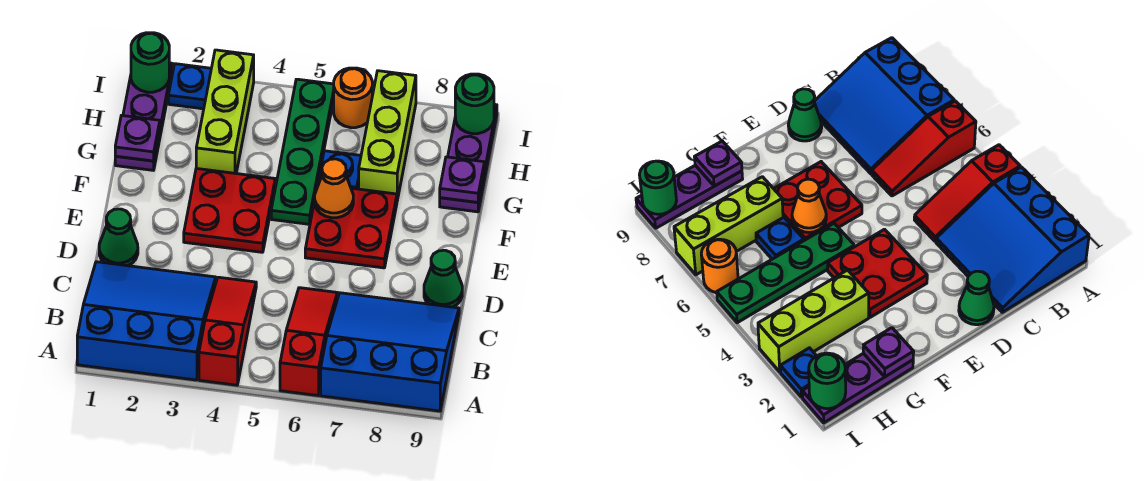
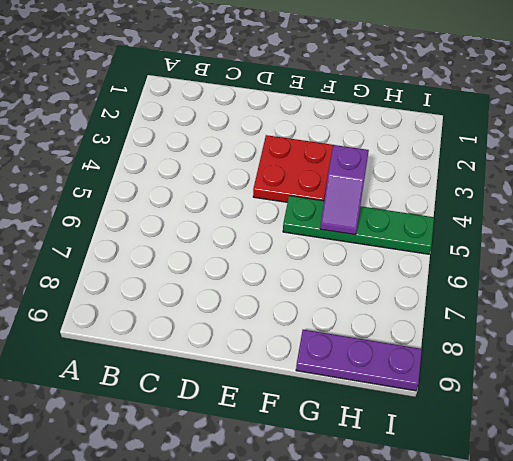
purple slope G4:G5 level 2 top 4 -> none
none -> blue slope A1:C3 level 1 top A
none -> red slope A4:C4 level 1 top A
none -> red slope A6:C6 level 1 top A

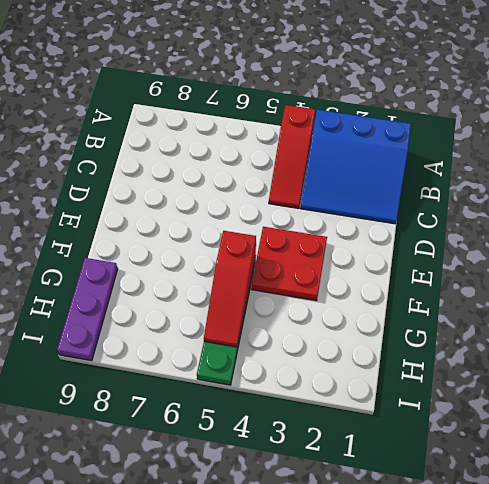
red slope F5:H5 level 2 top F -> red slope A6:C6 level 1 top A
none -> blue slope A7:C9 level 1 top A
none -> green cone D1 level 1
none -> green cone D9 level 1

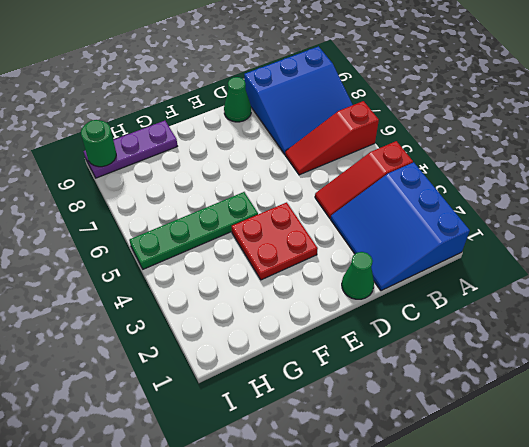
blue slope A7:C9 level 1 top 9 -> blue slope A7:C9 level 1 top A
none -> red plate E6:F7 level 1
none -> purple plate G1:I1 level 1
none -> lime brick G3:I3 level 1

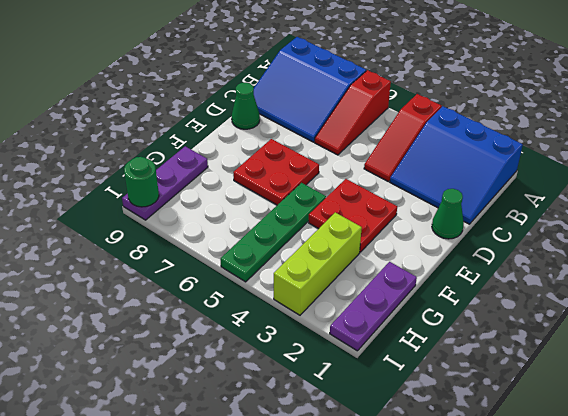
none -> blue plate G6 level 1
none -> lime brick G7:I7 level 1
none -> blue plate I2 level 1

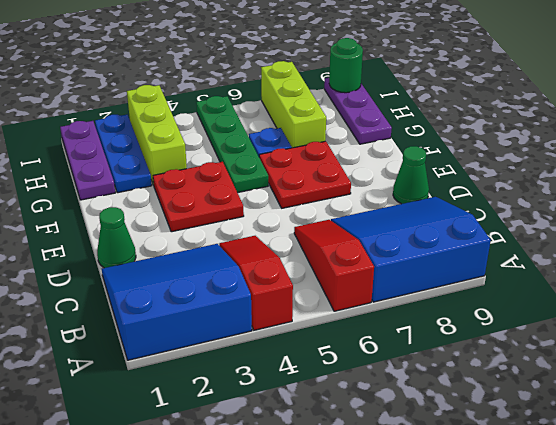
blue plate G2:I2 level 1 -> blue plate I2 level 1
none -> orange round brick I6 level 1
none -> orange cone F6 level 2
none -> purple plate G1 level 2

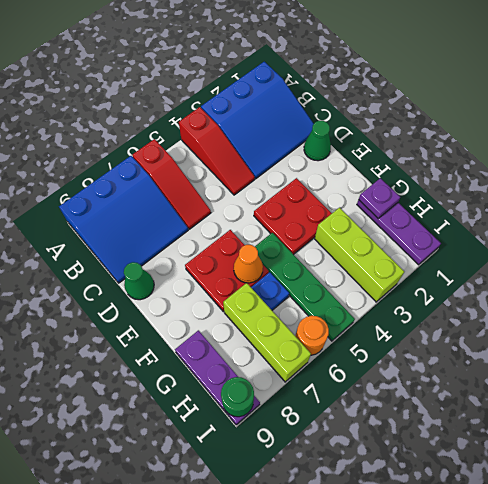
none -> blue plate I2 level 1
none -> purple plate G9 level 2
none -> green round brick I1 level 2

